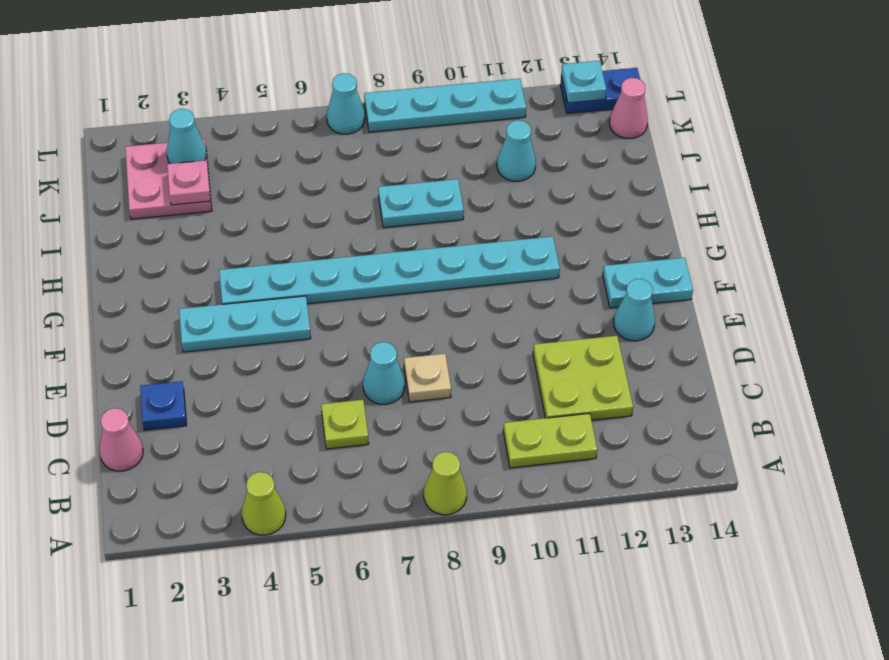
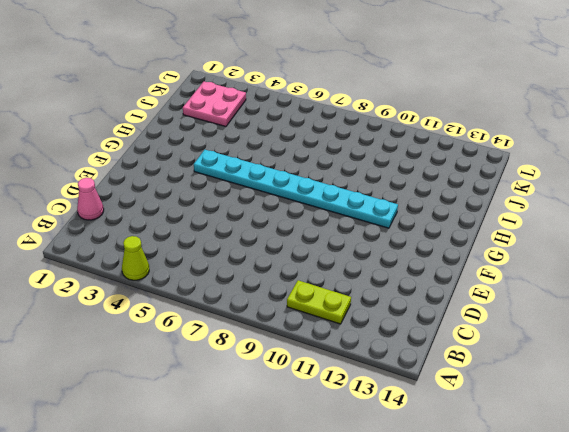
none -> lime cone A8 level 1
none -> lime plate C6 level 1
none -> lime plate C11:D12 level 1

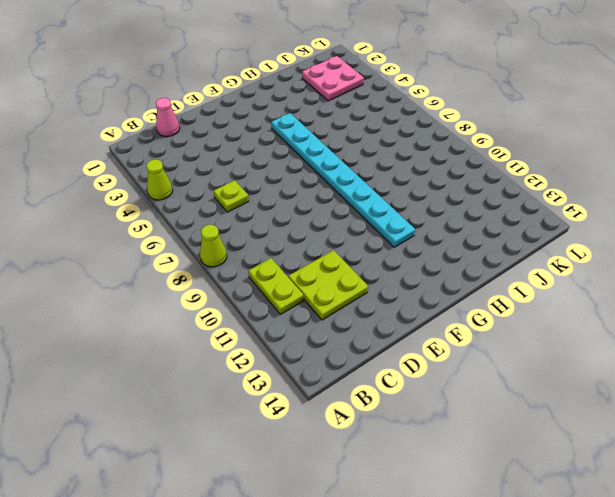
none -> blue plate D2 level 1
none -> cyan cone D7 level 1
none -> tan plate D8 level 1

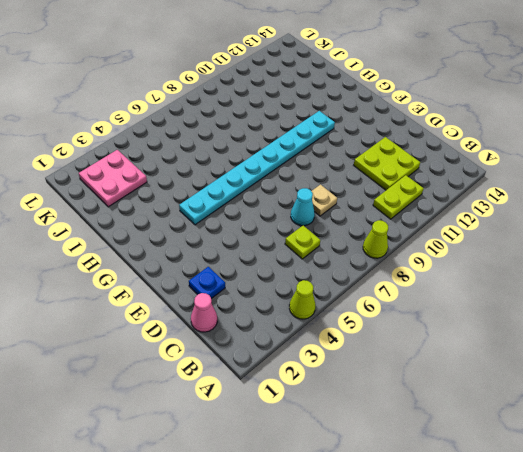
none -> cyan cone E13 level 1
none -> cyan plate F3:F5 level 1
none -> cyan plate F13:F14 level 1

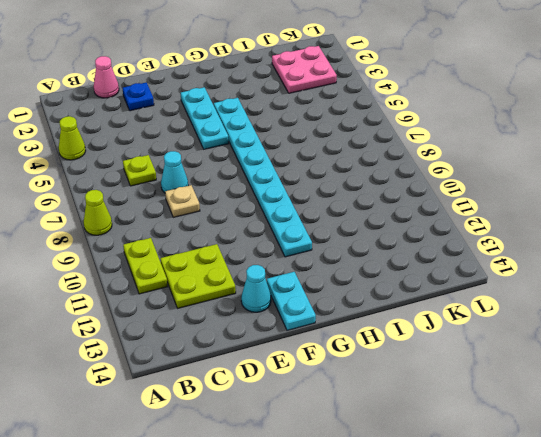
none -> cyan plate I8:I9 level 1
none -> cyan cone J11 level 1
none -> pink cone K14 level 1

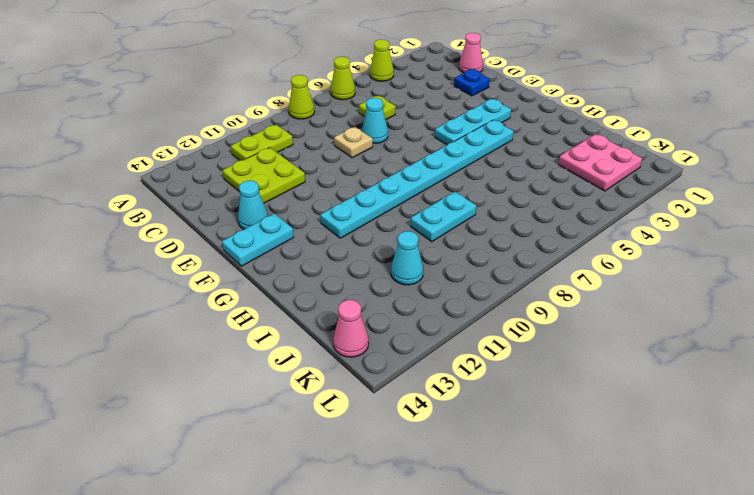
lime cone A6 level 1 -> none
none -> cyan cone L7 level 1
none -> cyan plate L8:L11 level 1
none -> blue plate L13:L14 level 1

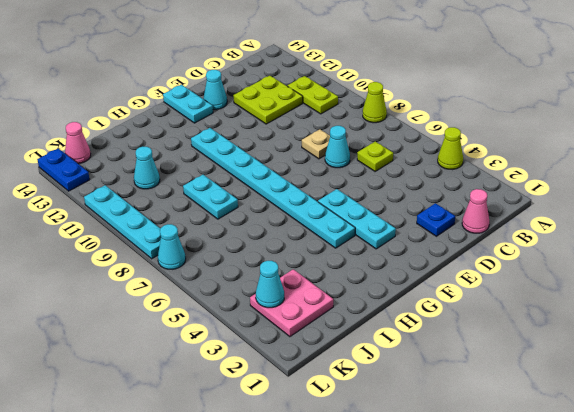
none -> pink plate J3 level 2
none -> cyan plate L13 level 2

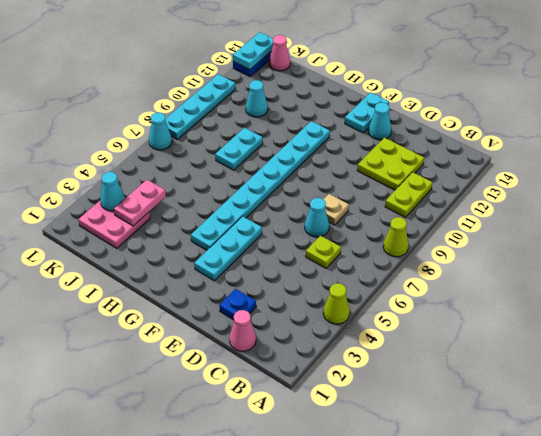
pink plate J3:J4 level 2 -> pink plate J3 level 2
cyan plate L13:L14 level 2 -> cyan plate L13 level 2

